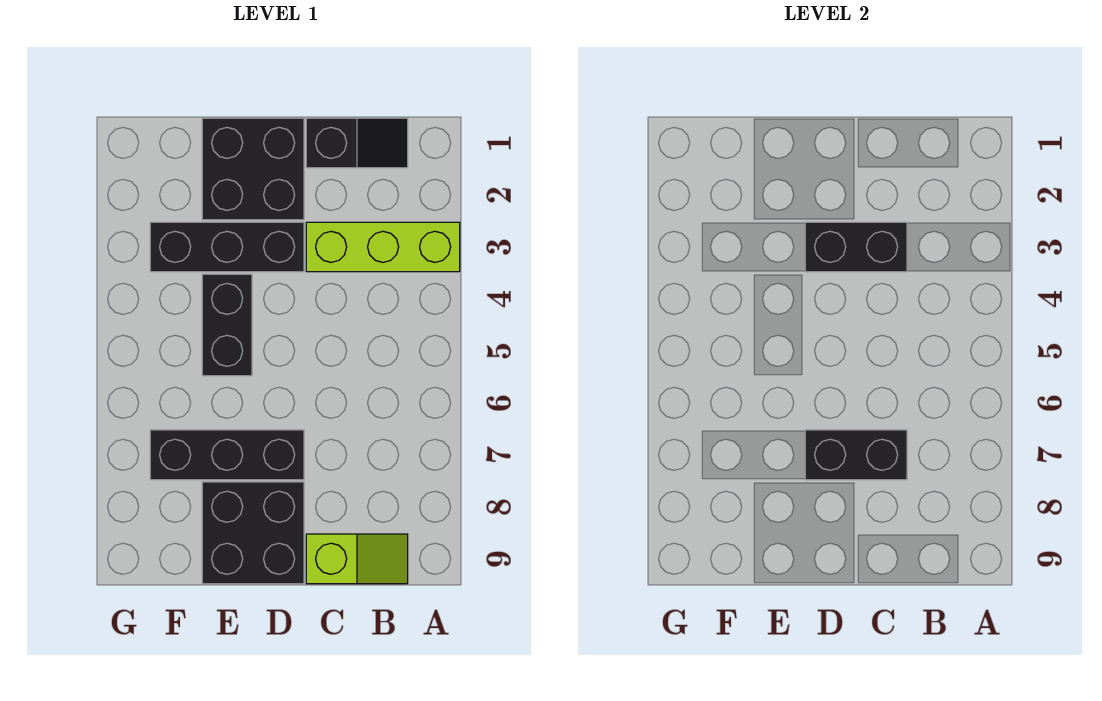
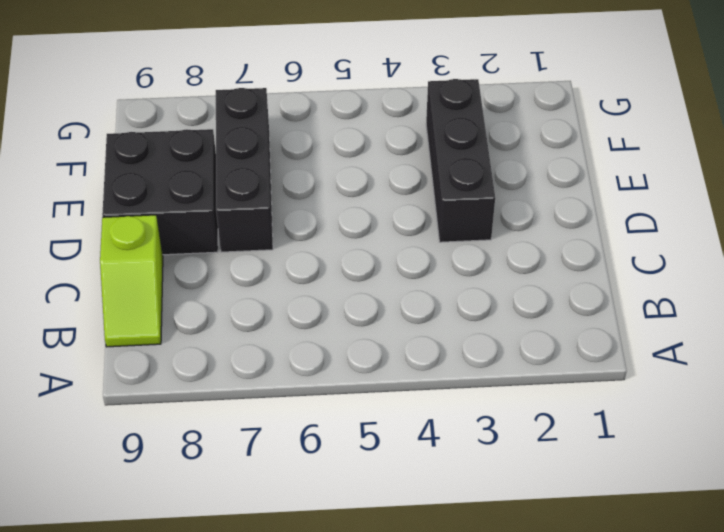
none -> lime brick A3:C3 level 1
none -> black slope B1:C1 level 1 top C

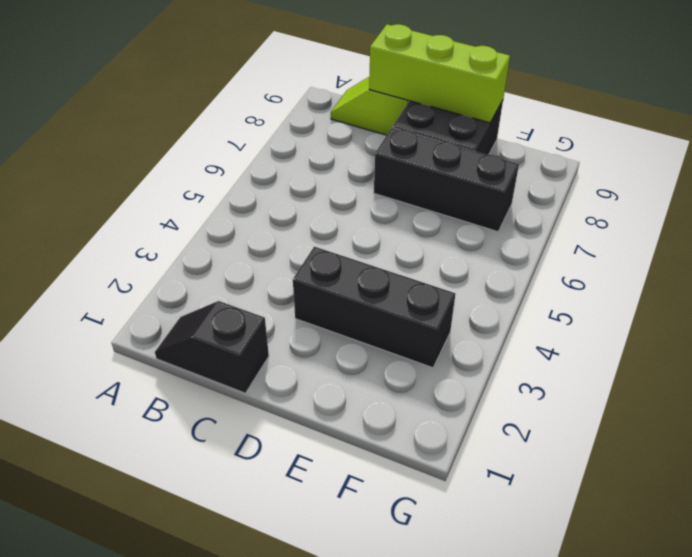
lime brick C9:E9 level 2 -> lime brick A3:C3 level 1
none -> black brick D1:E2 level 1
none -> black brick E4:E5 level 1

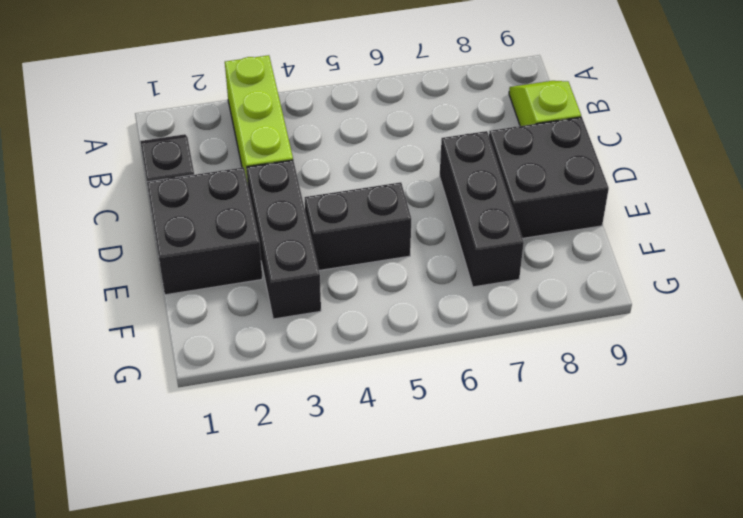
none -> black brick C3:D3 level 2
none -> black brick C7:D7 level 2

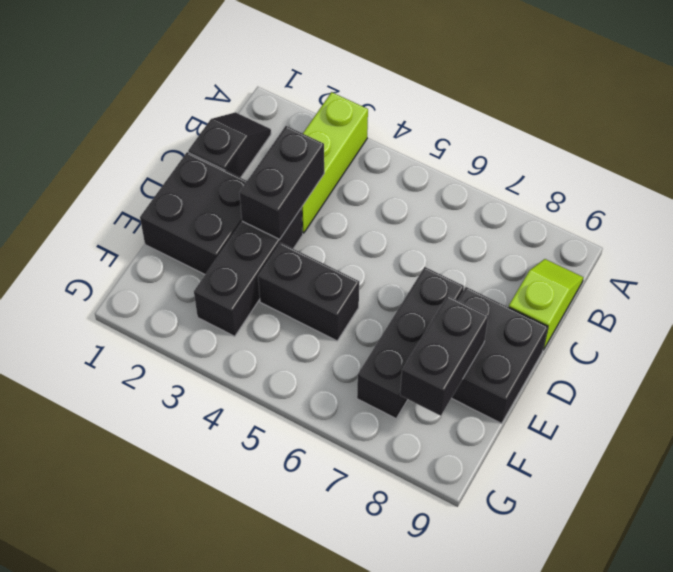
black brick E8:F8 level 2 -> black brick C7:D7 level 2

